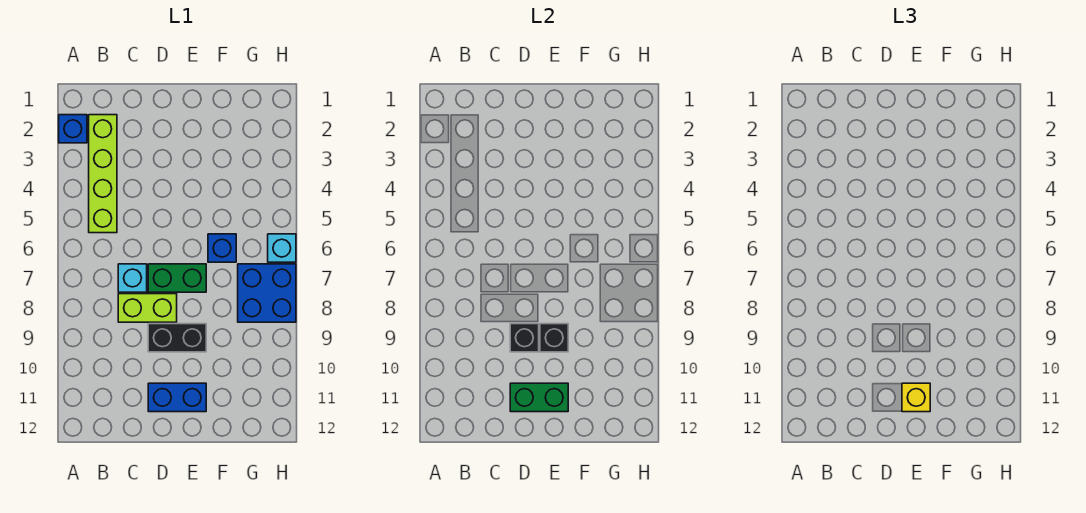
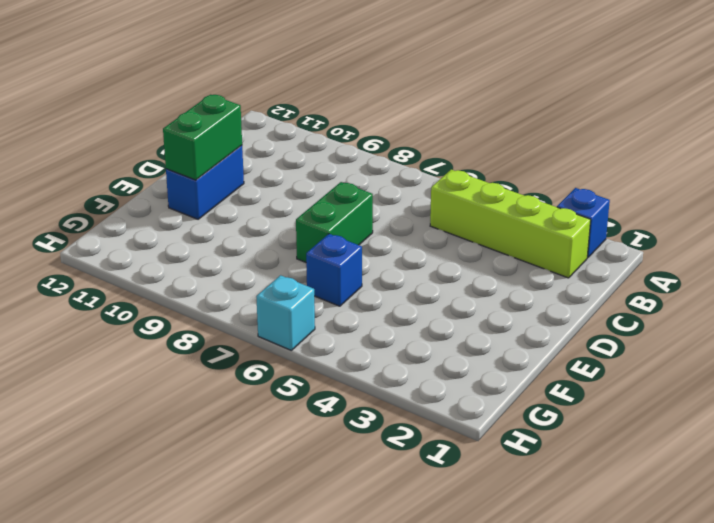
none -> cyan brick C7 level 1
none -> lime brick C8:D8 level 1
none -> black brick D9:E9 level 1

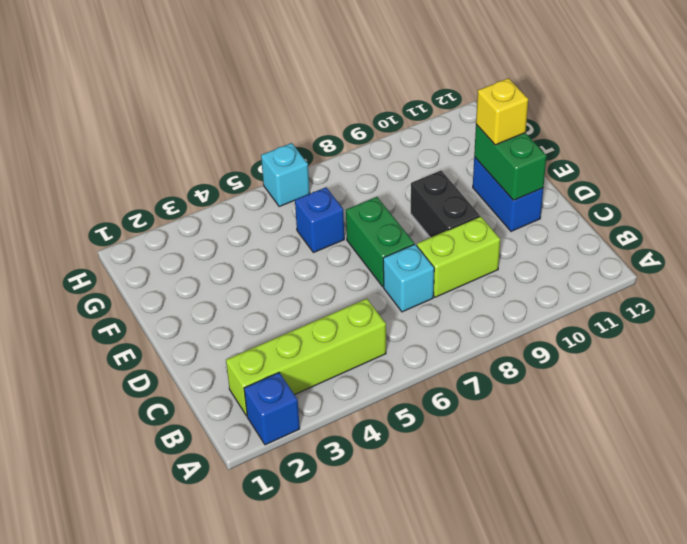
lime brick C8:C9 level 1 -> lime brick C8:D8 level 1
none -> blue brick G7:H8 level 1
none -> black brick D9 level 2
none -> black brick E9 level 2

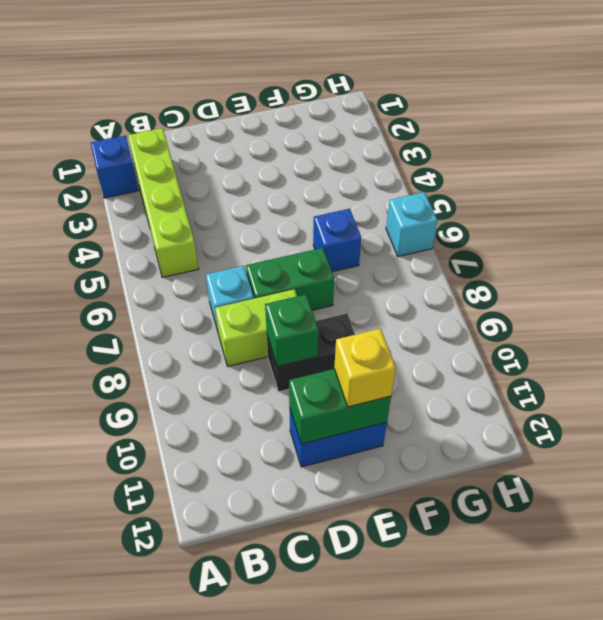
green brick D9 level 2 -> black brick D9 level 2
none -> blue brick G7:H8 level 1
none -> black brick E9 level 2

